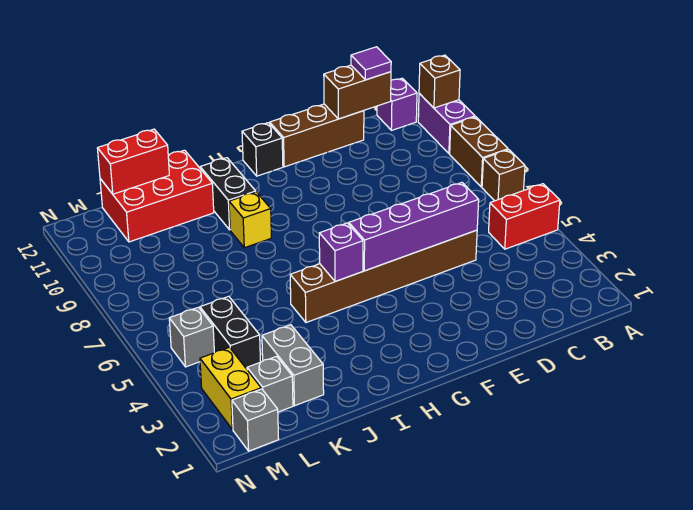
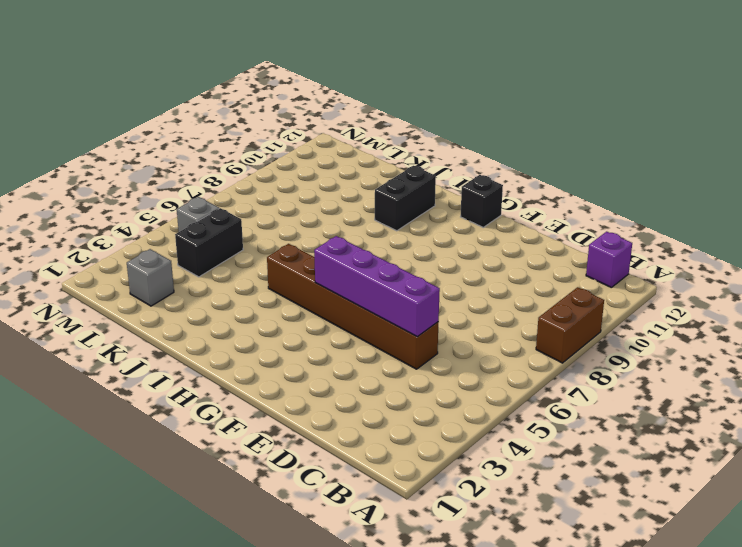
none -> red brick A5:B5 level 1
none -> brown brick A7 level 1
none -> purple brick A10:A11 level 1

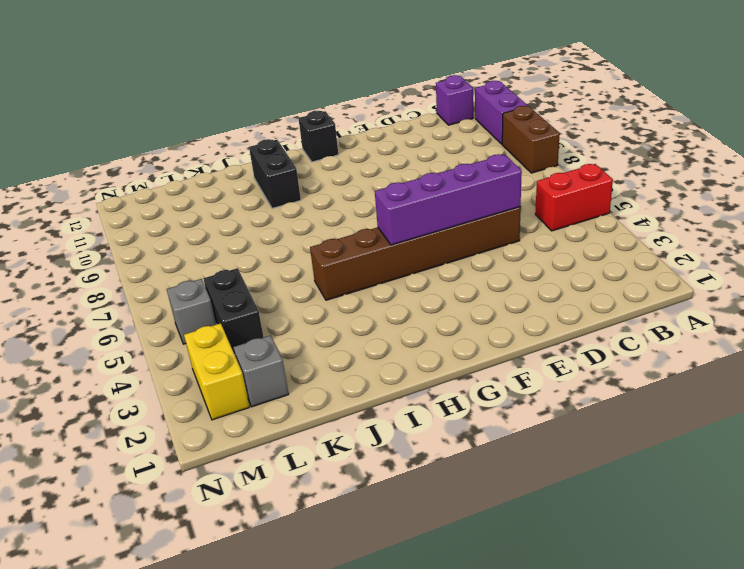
none -> brown brick A7 level 1
none -> brown brick D12:F12 level 1
none -> yellow brick I9 level 1

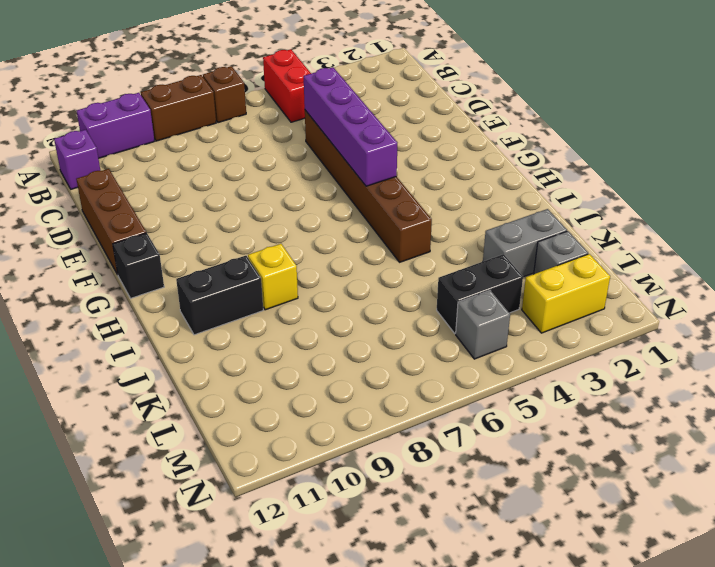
none -> red brick J11:L12 level 1
none -> grey brick M1 level 1
none -> brown brick A11 level 2

